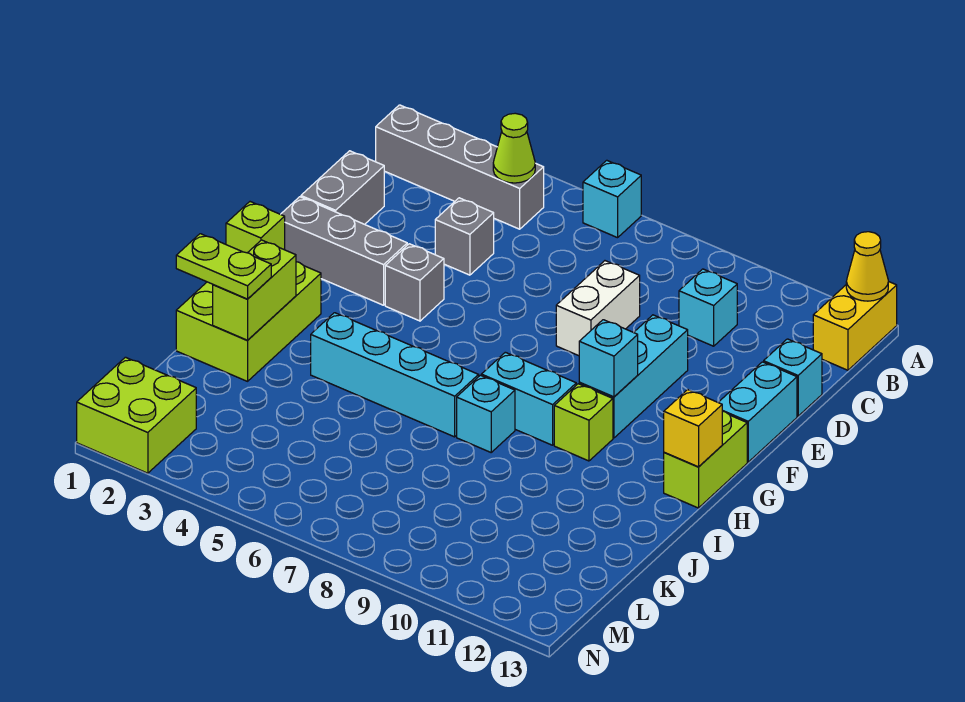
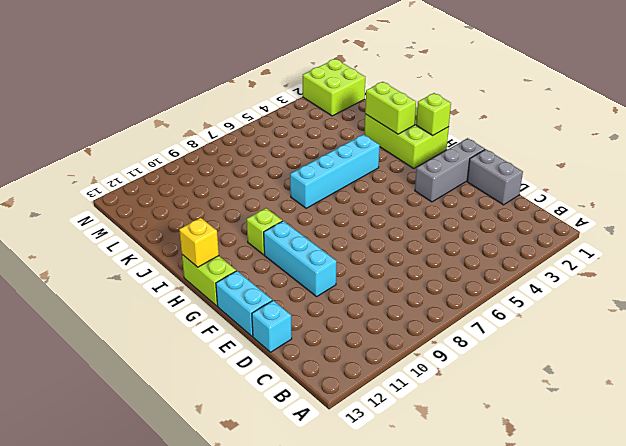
none -> cyan brick A6 level 1
none -> yellow brick A13:B13 level 1
none -> grey brick B1:B4 level 1

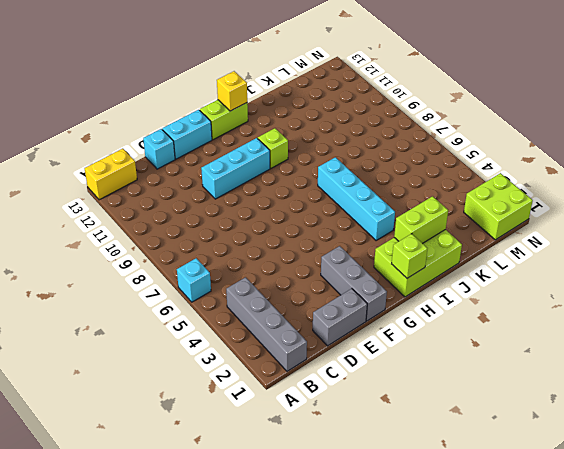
none -> cyan brick C10 level 1
none -> grey brick D4 level 1
none -> white brick D8:E8 level 1

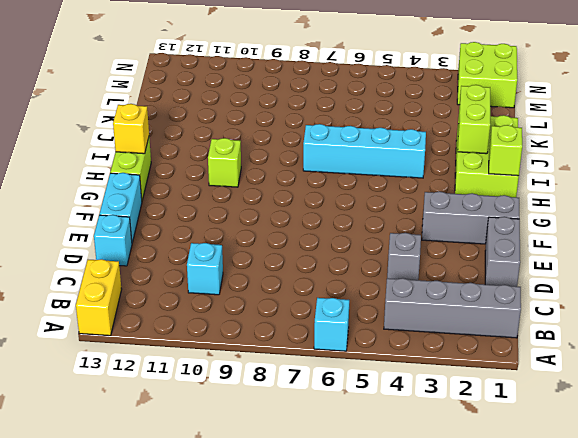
none -> white brick D8:E8 level 1
none -> cyan brick E10:G10 level 1
none -> grey brick F4 level 1

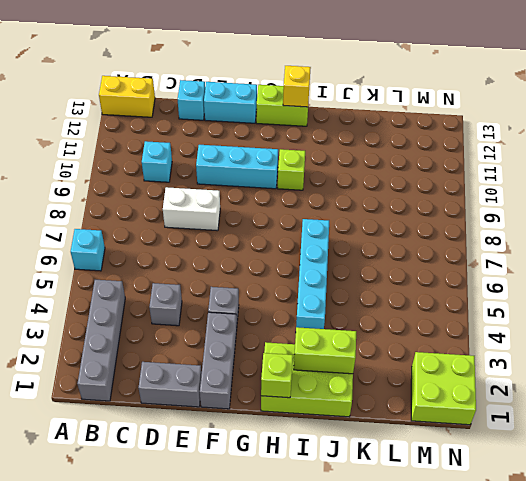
none -> cyan brick H8:H9 level 1
none -> cyan brick I8 level 1
none -> yellow cone A13 level 2

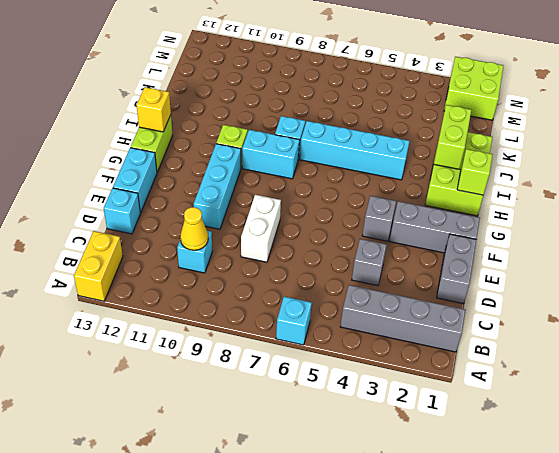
yellow cone C10 level 2 -> yellow cone A13 level 2
none -> lime cone B4 level 2
none -> cyan brick G10 level 2
none -> lime plate J1:J2 level 3

